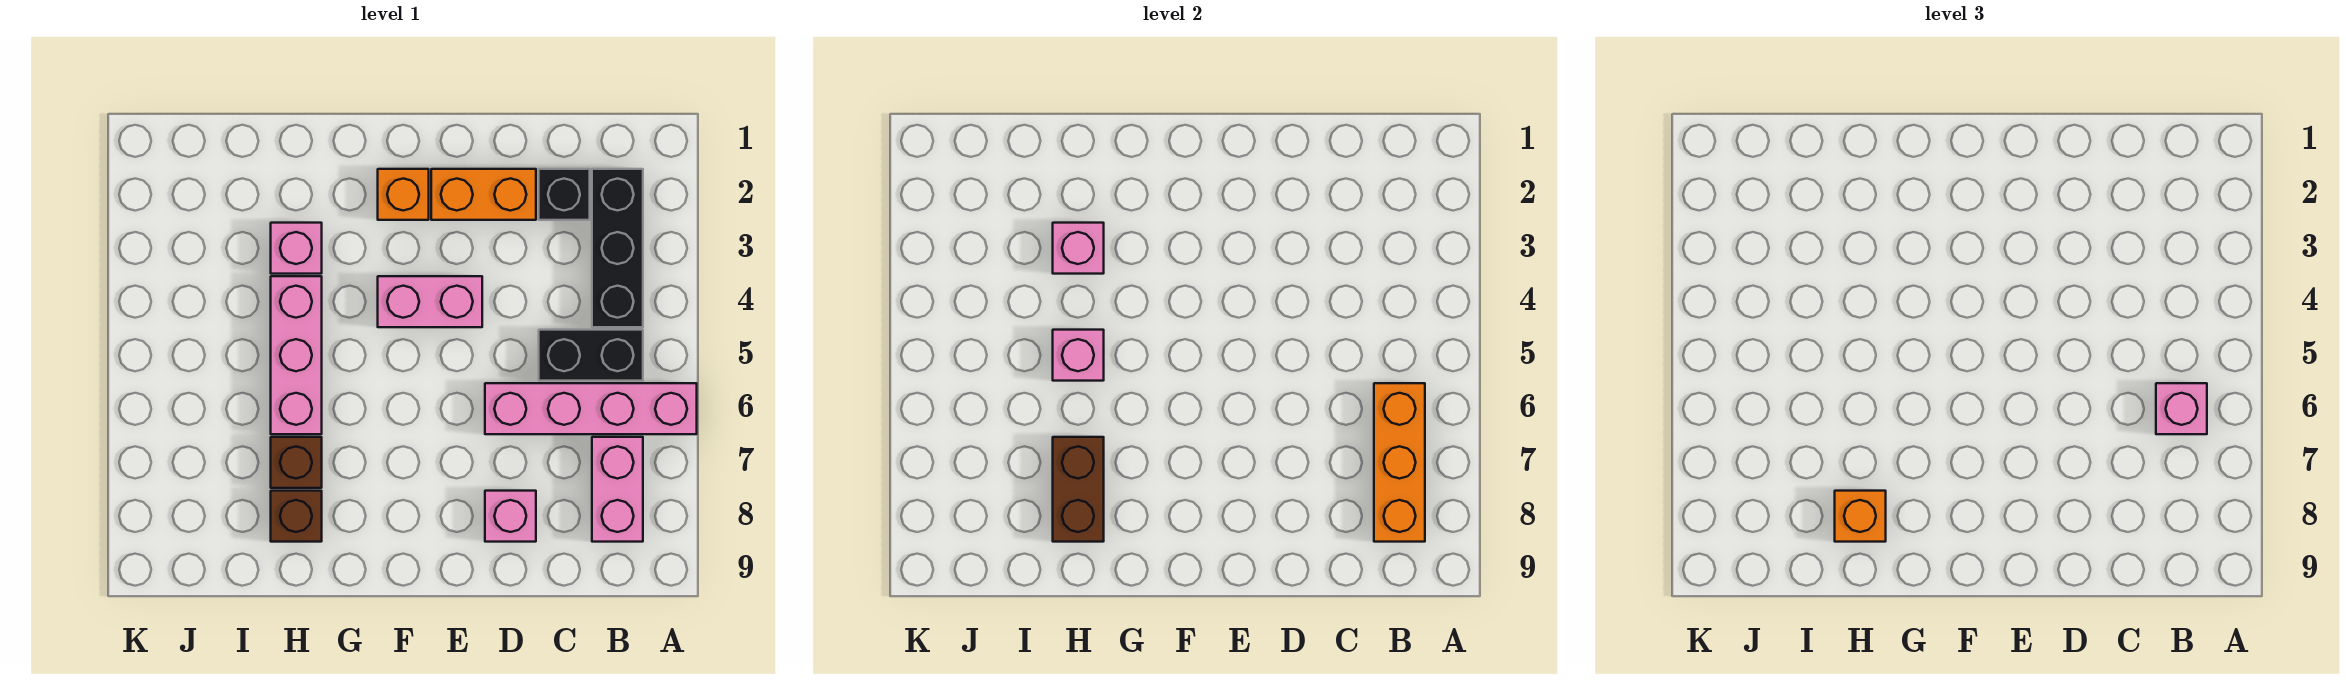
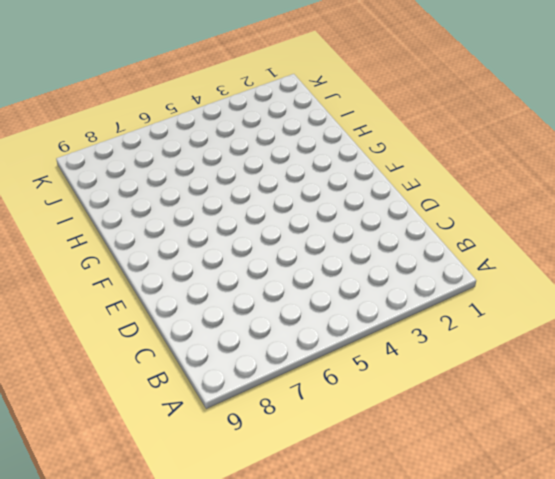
none -> pink brick A6:D6 level 1
none -> black brick B2:B4 level 1
none -> black brick B5:C5 level 1

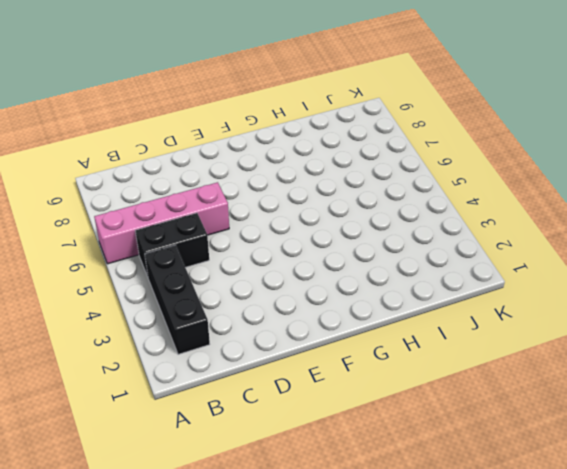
none -> pink brick B7:B8 level 1
none -> black brick C2 level 1
none -> orange brick D2:E2 level 1

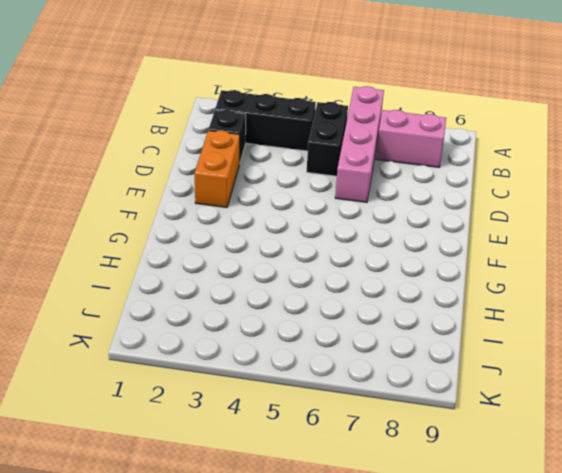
none -> pink brick D8 level 1
none -> pink brick E4:F4 level 1
none -> orange brick F2 level 1

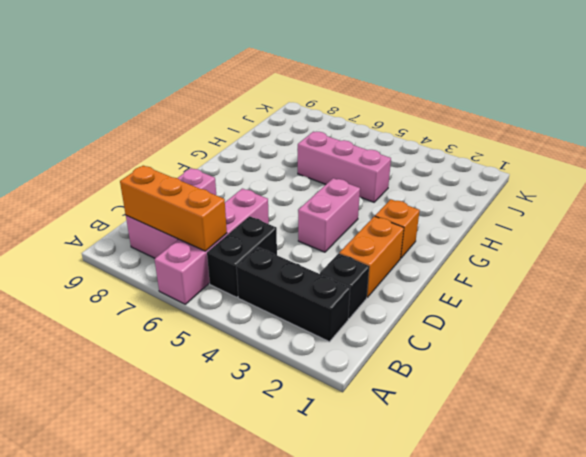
none -> pink brick H3 level 1
none -> brown brick H7 level 1
none -> brown brick H8 level 1

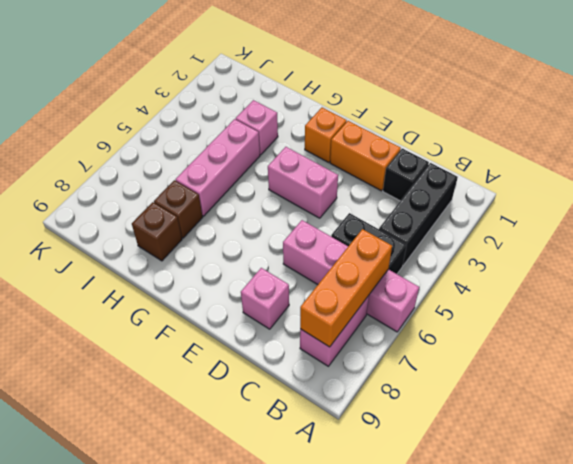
none -> pink brick H3 level 2
none -> pink brick H5 level 2
none -> brown brick H7:H8 level 2

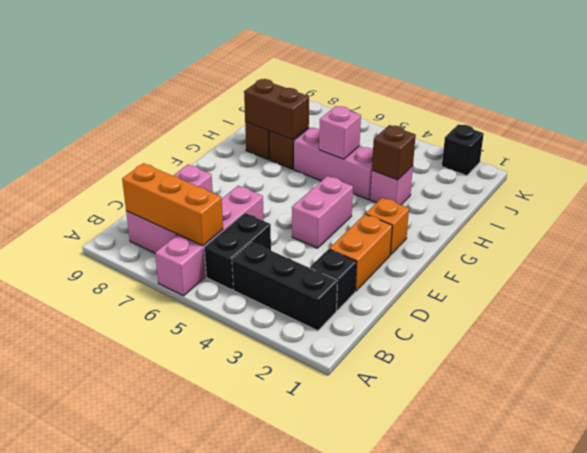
brown brick H3 level 2 -> pink brick H3 level 2
black brick K2 level 1 -> none
none -> pink brick B6 level 3
none -> orange brick H8 level 3

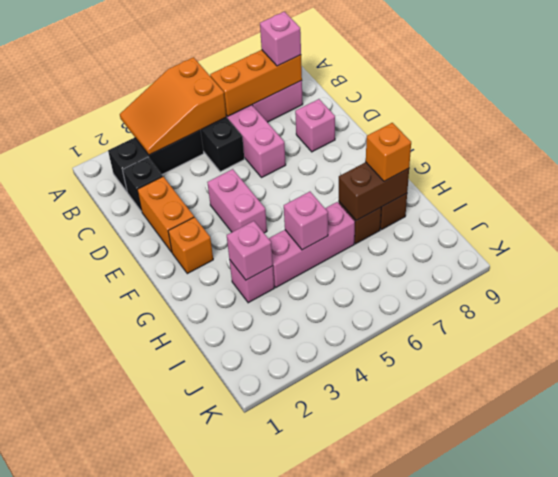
orange slope A3:B5 level 2 top 5 -> none
pink brick B8 level 3 -> pink brick B6 level 3

